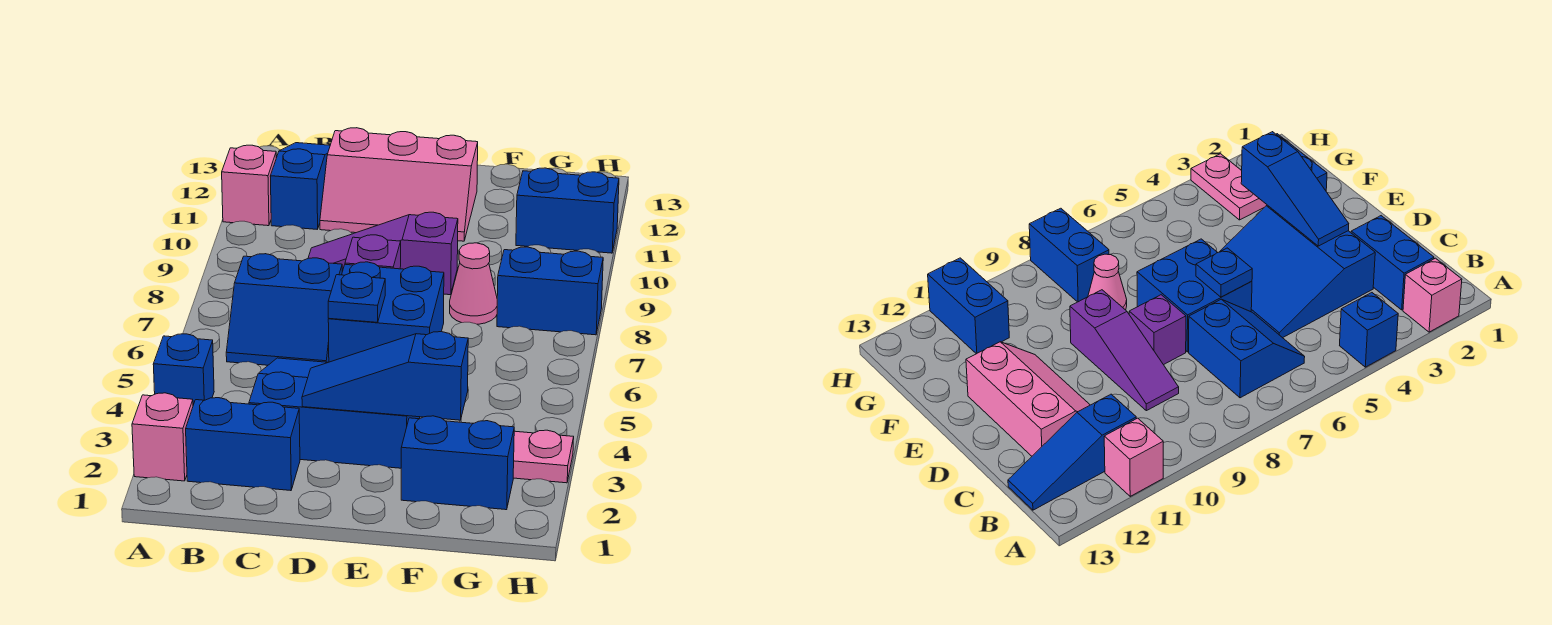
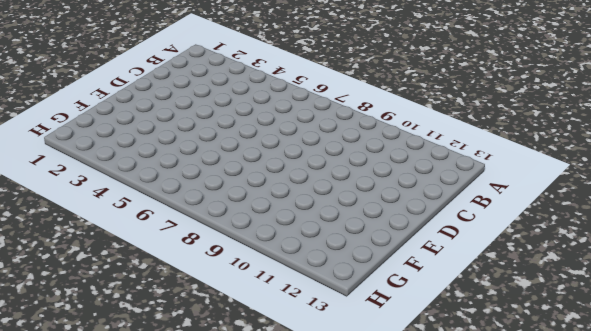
none -> pink brick A2 level 1
none -> blue brick A4 level 1
none -> pink brick A11 level 1

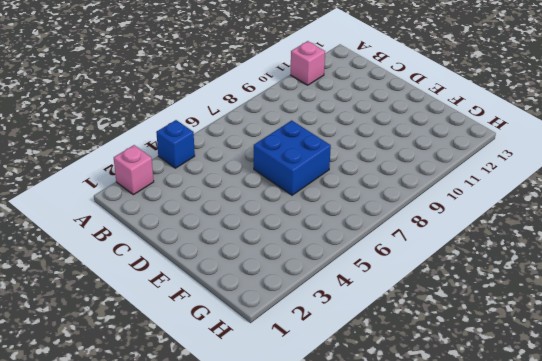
none -> blue brick B2:C2 level 1
none -> blue slope B6:C7 level 1 top 7
none -> blue slope B11:B13 level 1 top 11

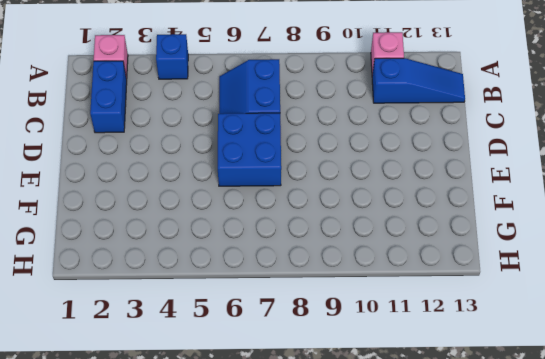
none -> blue slope C3:E5 level 1 top 3
none -> purple slope C9:E9 level 1 top E
none -> pink slope C11:E12 level 1 top 12

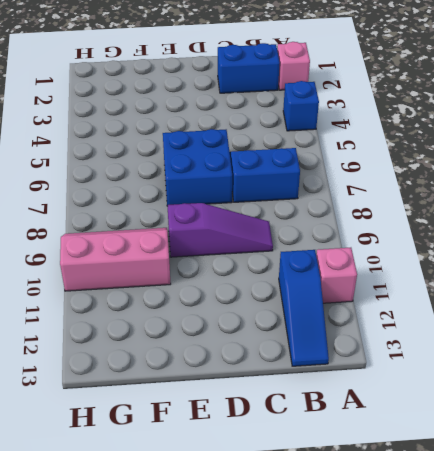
pink slope F9:H10 level 1 top 10 -> pink slope C11:E12 level 1 top 12
none -> blue slope C3:E5 level 1 top 3
none -> purple brick D8 level 1
none -> blue brick F2:G2 level 1

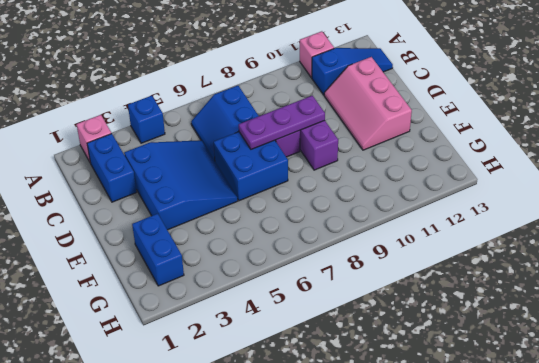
purple plate D7:D9 level 2 -> none
none -> pink cone F8 level 1
none -> pink plate G3:H3 level 1
none -> blue brick G8:H8 level 1

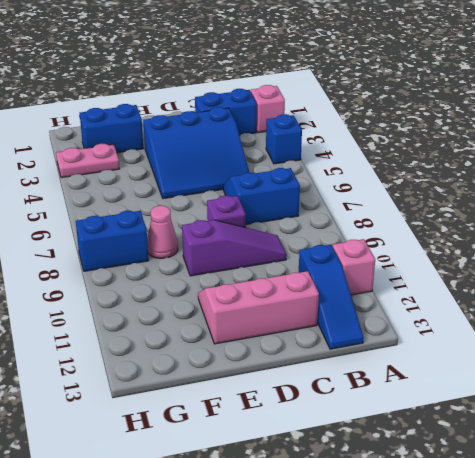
none -> blue brick D6:E7 level 1
none -> blue brick G11:H11 level 1
none -> blue slope D3:F3 level 2 top F

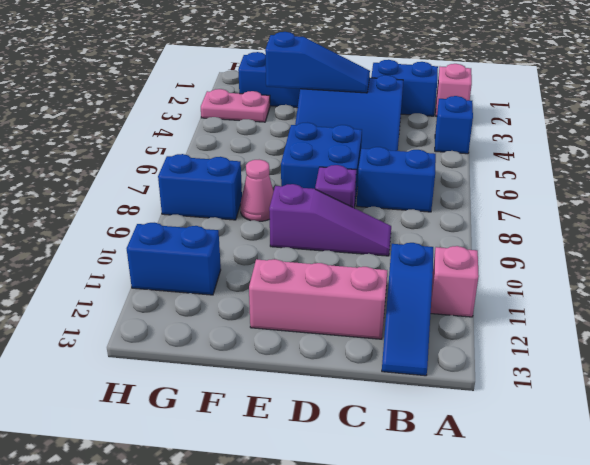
none -> blue plate D6 level 2

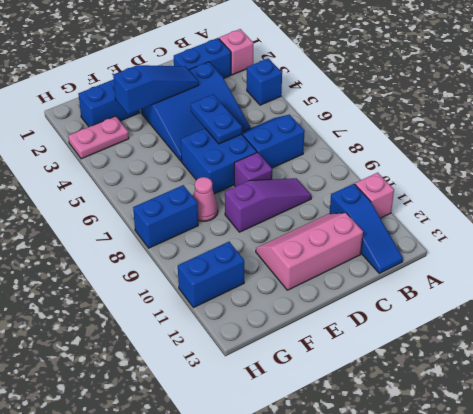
blue plate D5:D6 level 2 -> blue plate D6 level 2

